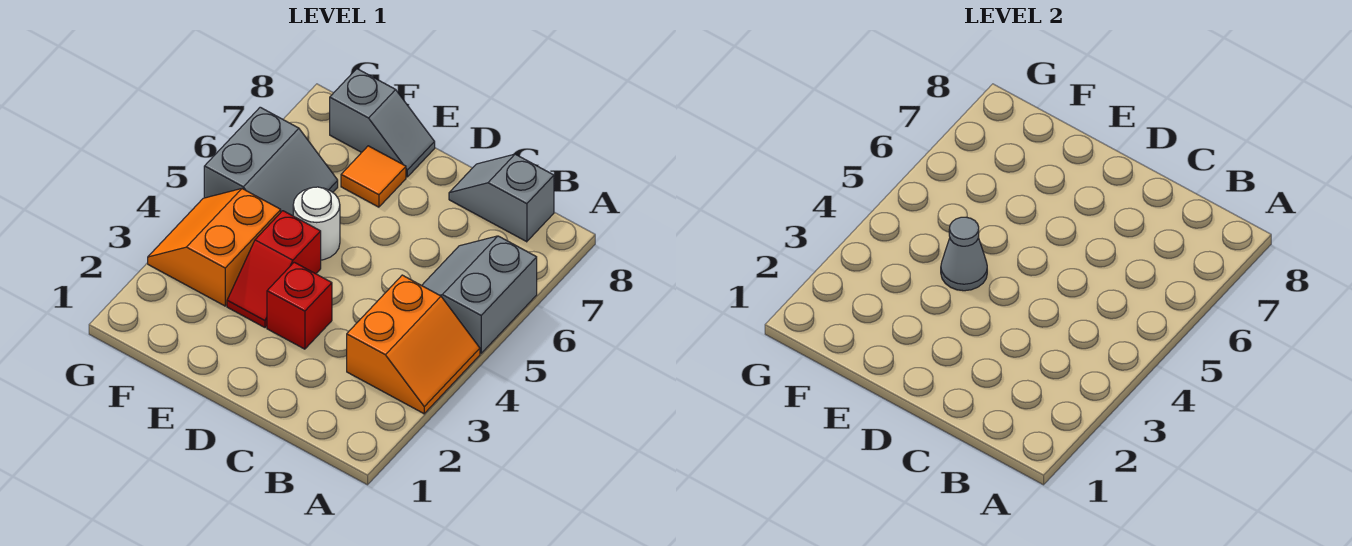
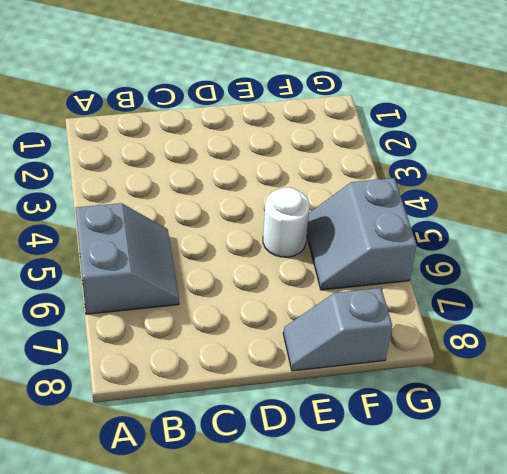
none -> orange slope A3:B4 level 1 top B
none -> grey slope B8:C8 level 1 top B

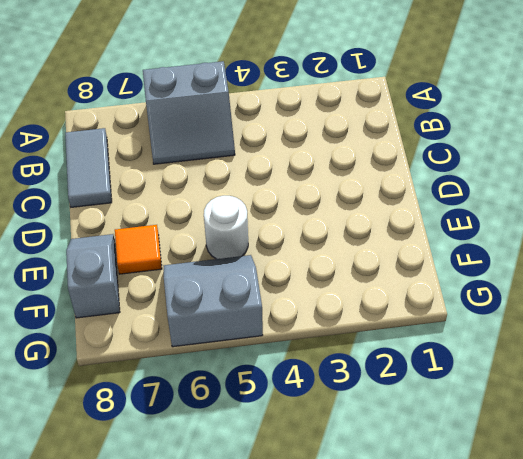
grey tile B8:C8 level 1 -> grey slope B8:C8 level 1 top B
none -> orange slope A3:B4 level 1 top B
none -> red brick D3 level 1

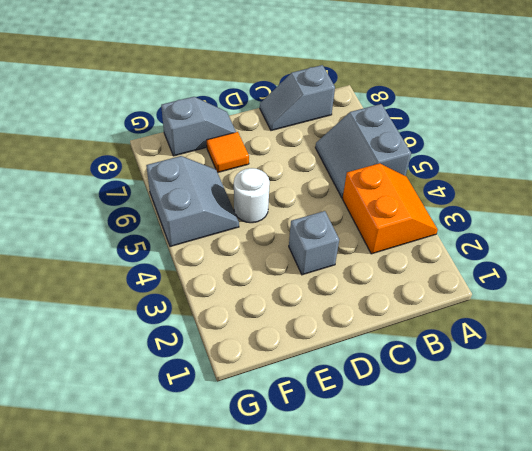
grey brick D3 level 1 -> red brick D3 level 1
none -> red slope E3:E4 level 1 top 4
none -> orange slope F3:G4 level 1 top F

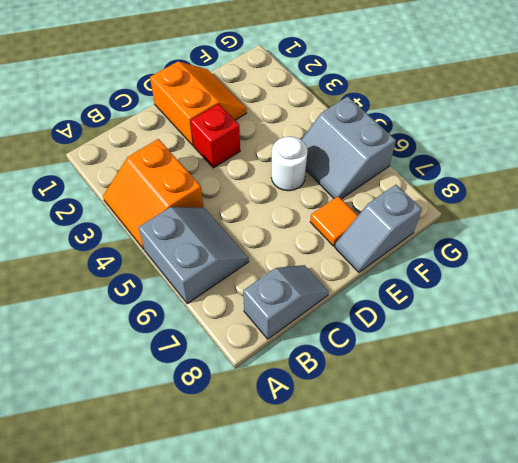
orange slope D1:E2 level 1 top D -> orange slope F3:G4 level 1 top F
none -> red slope E3:E4 level 1 top 4
none -> grey cone E4 level 2

